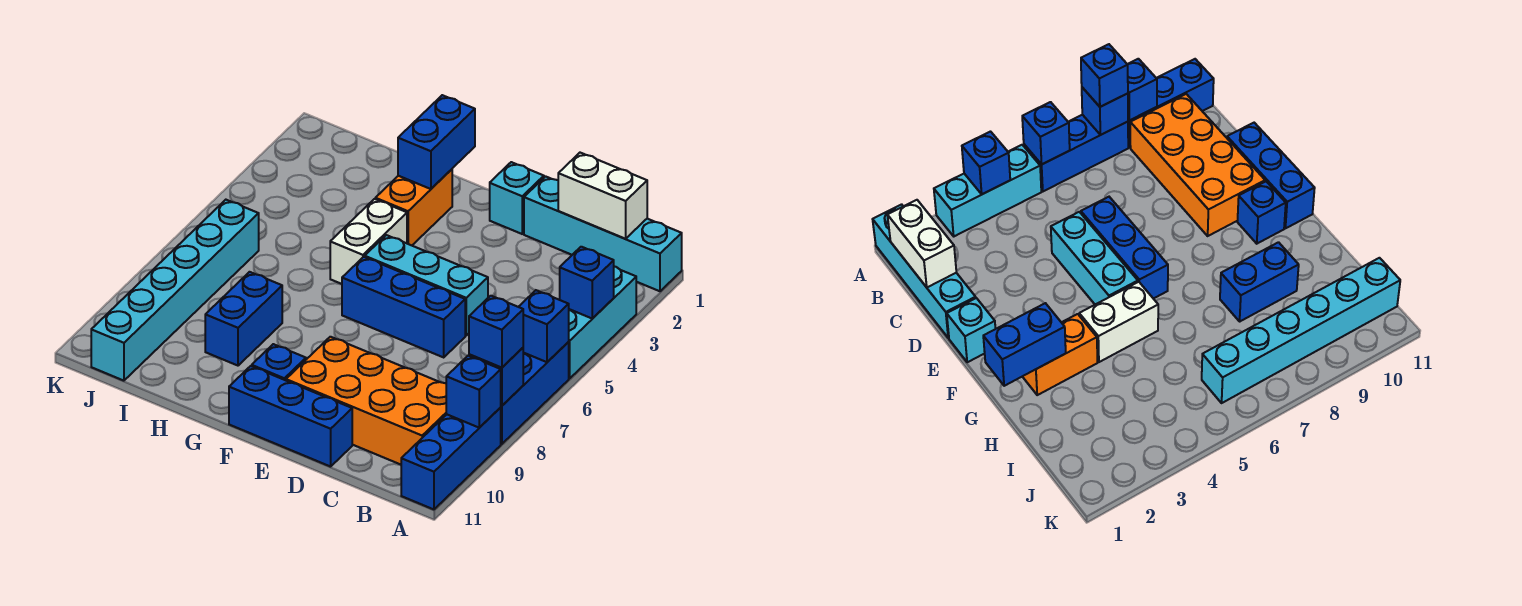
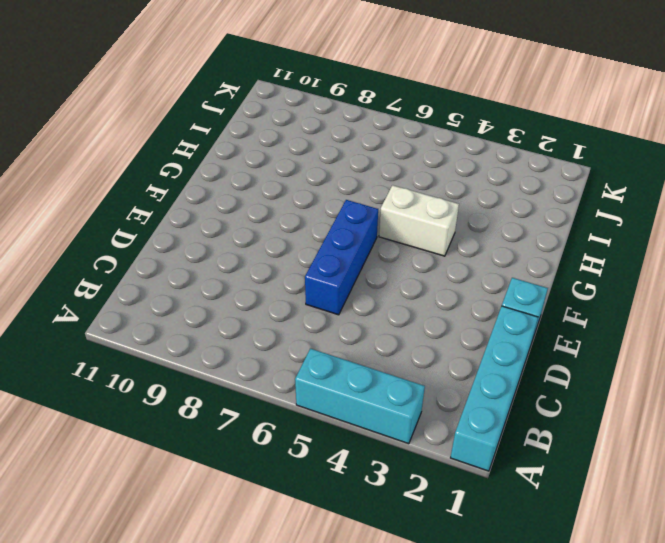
none -> blue brick A6:A8 level 1
none -> blue brick A9:A11 level 1
none -> orange brick B9:E10 level 1

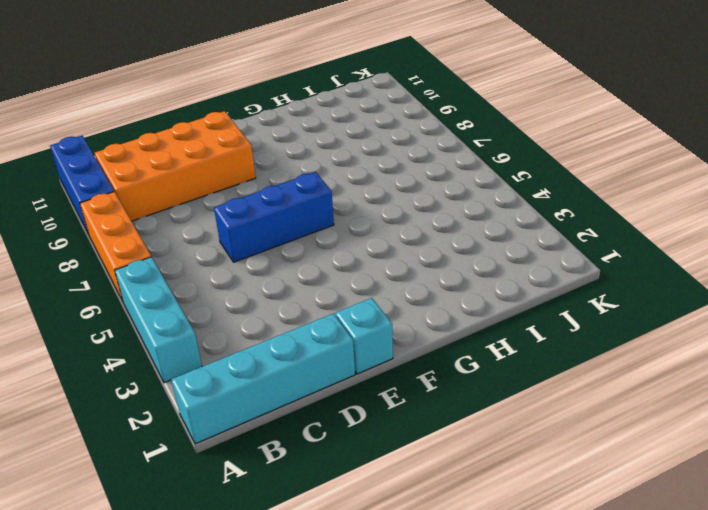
orange brick A6:A8 level 1 -> blue brick A6:A8 level 1
none -> cyan brick D5:F5 level 1
none -> blue brick D11:F11 level 1
none -> blue brick F10 level 1

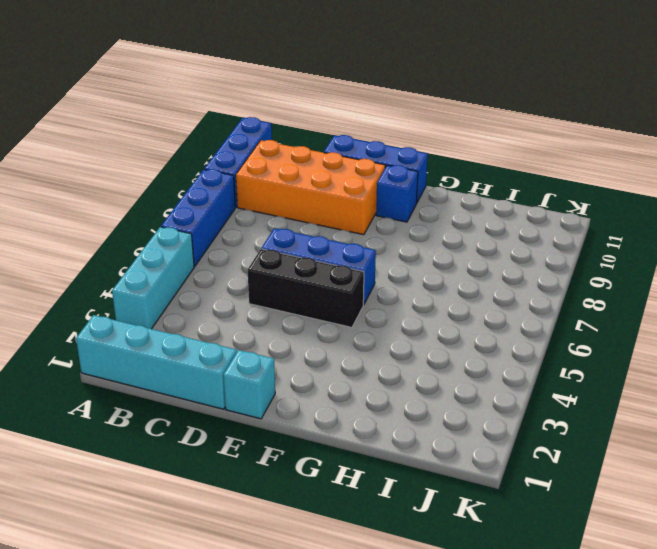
black brick D5:F5 level 1 -> cyan brick D5:F5 level 1
none -> orange brick G2:G3 level 1
none -> white brick G4:G5 level 1
none -> blue brick H8:H9 level 1

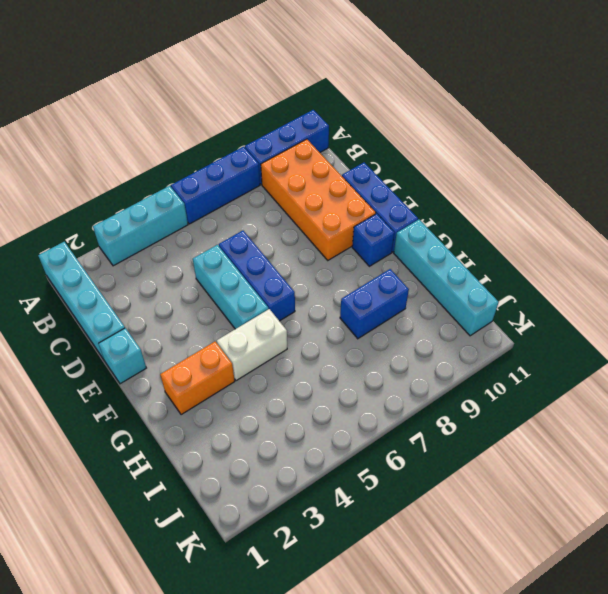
cyan brick G11:J11 level 1 -> cyan brick J6:J11 level 1
none -> blue brick A4 level 2
none -> blue brick A6 level 2
none -> blue brick A8 level 2

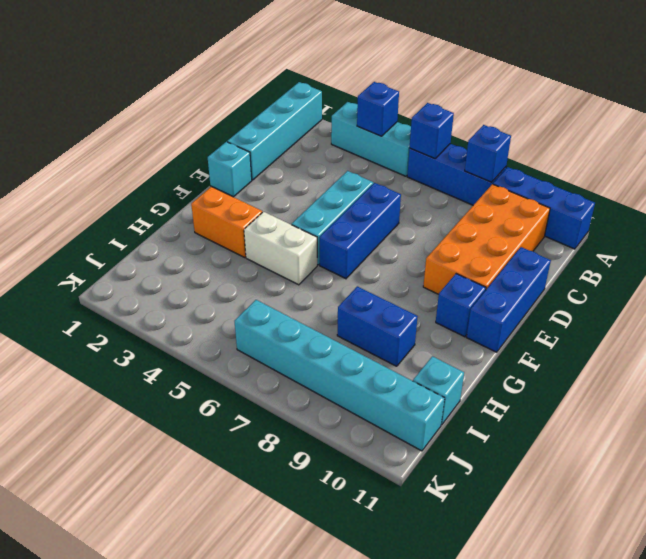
cyan brick I11 level 1 -> none
none -> blue brick A9 level 2
none -> white brick B1:C1 level 2
none -> blue brick G1:G2 level 2

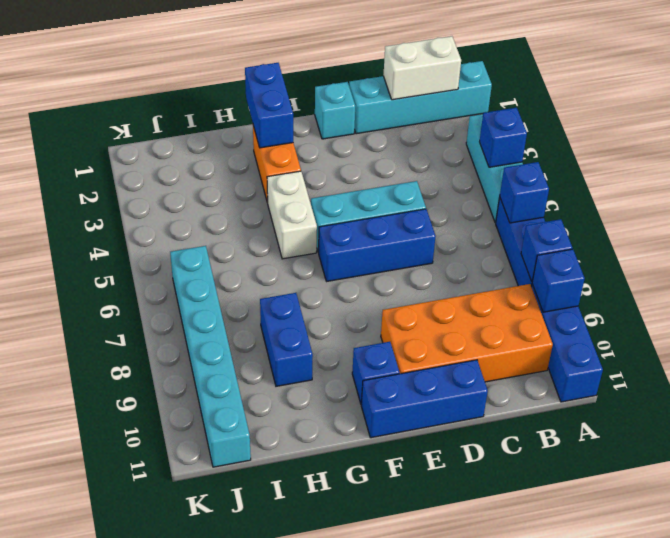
none -> blue brick A8 level 3

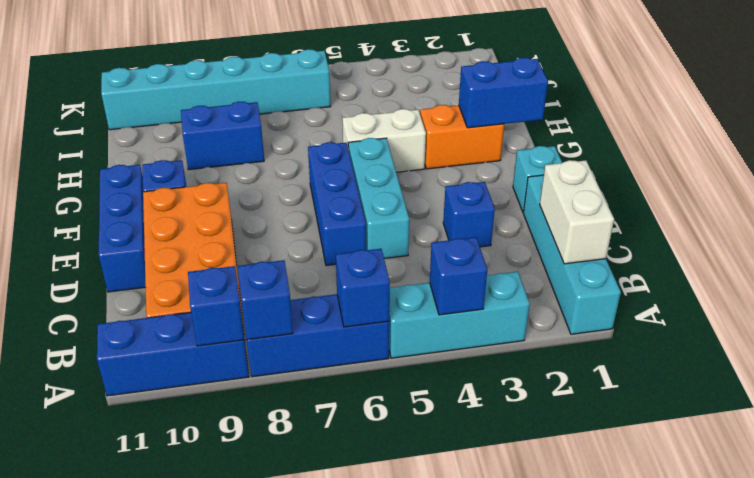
blue brick D3 level 1 -> blue brick A8 level 3

